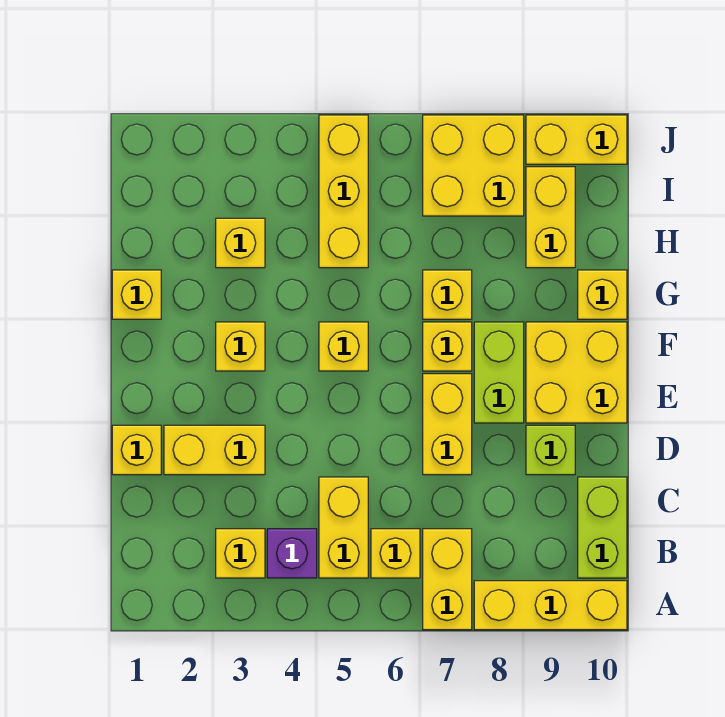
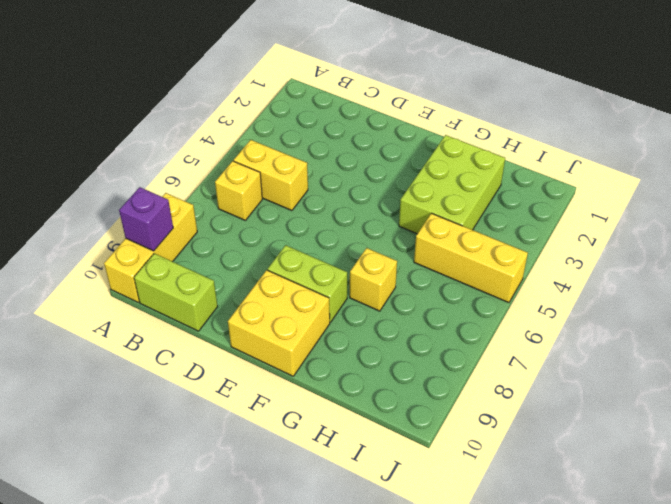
purple brick A9 level 2 -> purple brick B4 level 1
lime brick G2:H4 level 1 -> yellow brick H3 level 1
none -> yellow brick A7:B7 level 1
none -> yellow brick B3 level 1
none -> yellow brick D1 level 1

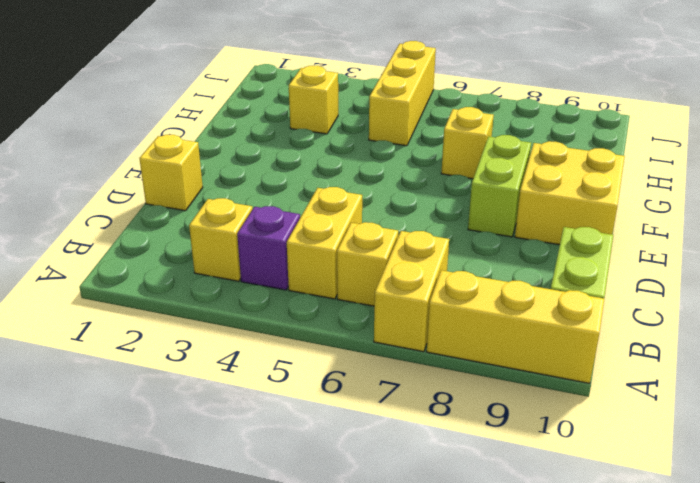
none -> yellow brick D2:D3 level 1
none -> yellow brick D7:E7 level 1
none -> lime brick D9 level 1

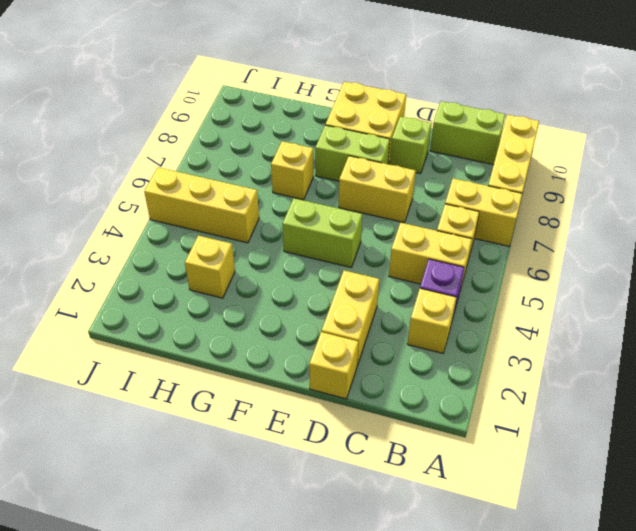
lime brick E5:F5 level 1 -> yellow brick F5 level 1
none -> yellow brick F3 level 1
none -> yellow brick F7 level 1
none -> yellow brick G1 level 1

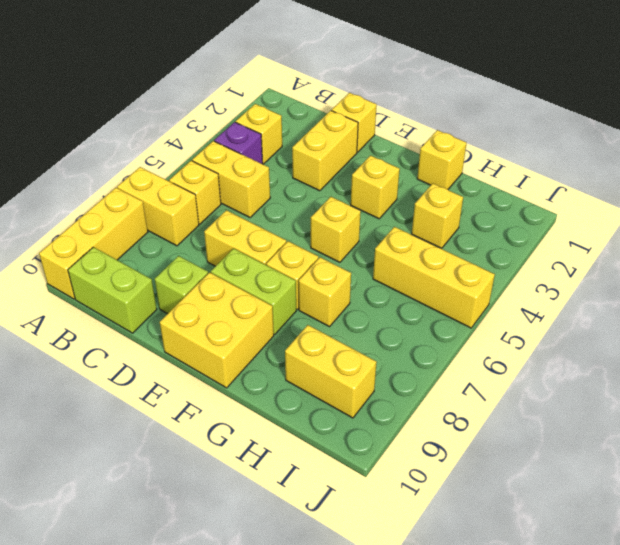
none -> yellow brick G10 level 1
none -> yellow brick I7:J8 level 1
none -> yellow brick J9:J10 level 1

